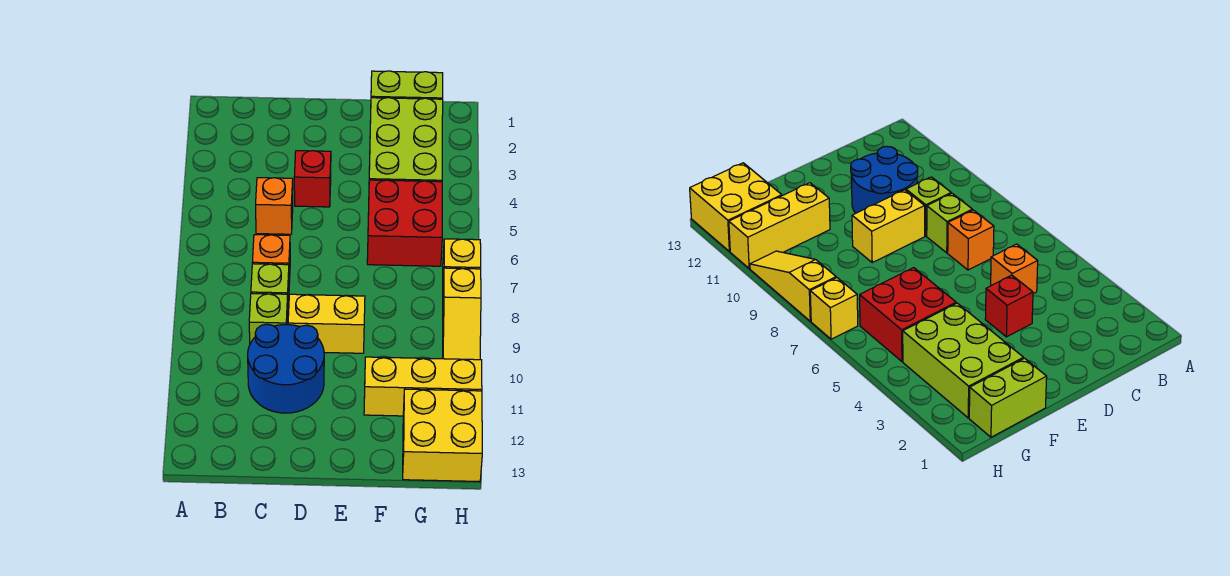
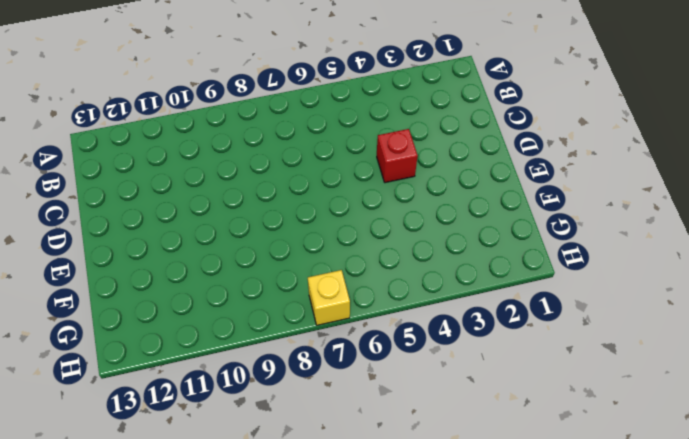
none -> orange brick C5 level 1
none -> orange brick C7 level 1
none -> lime brick C8 level 1

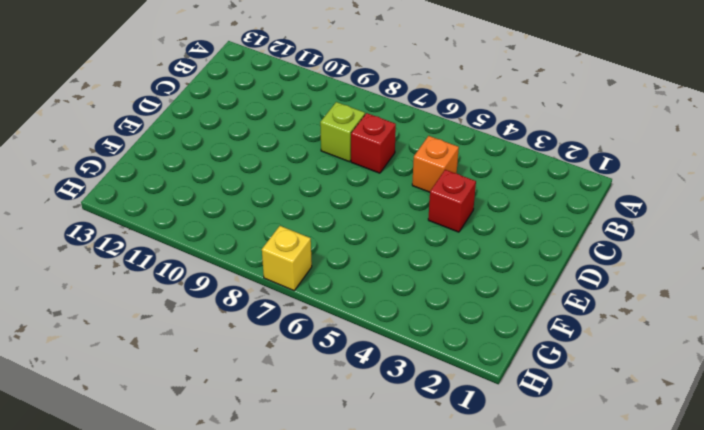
red brick C7 level 1 -> orange brick C7 level 1
none -> lime brick C9 level 1
none -> blue round brick C10:D11 level 1
none -> yellow brick D9:E9 level 1

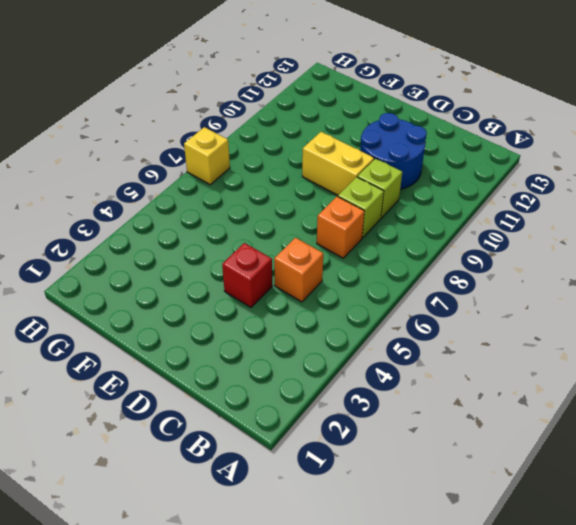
none -> lime brick F1:G1 level 1
none -> lime brick F2:G4 level 1
none -> red brick F5:G6 level 1

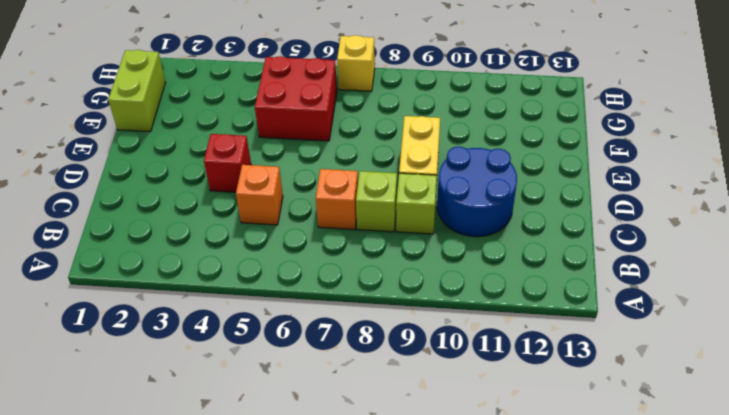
none -> lime brick F2:G4 level 1
none -> yellow brick F11:H11 level 1
none -> yellow brick G12:H13 level 1

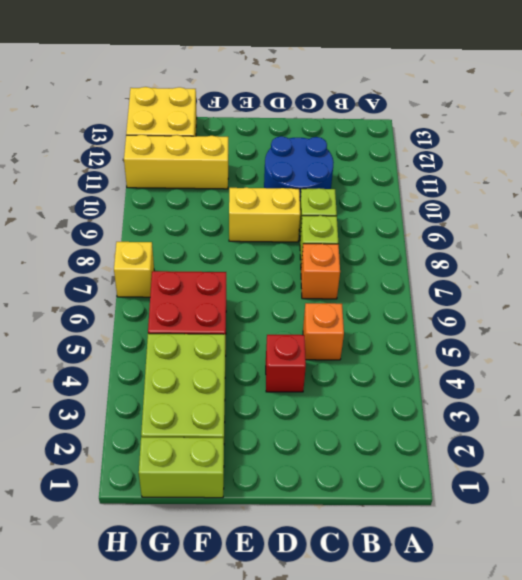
none -> yellow slope H8:H10 level 1 top 8

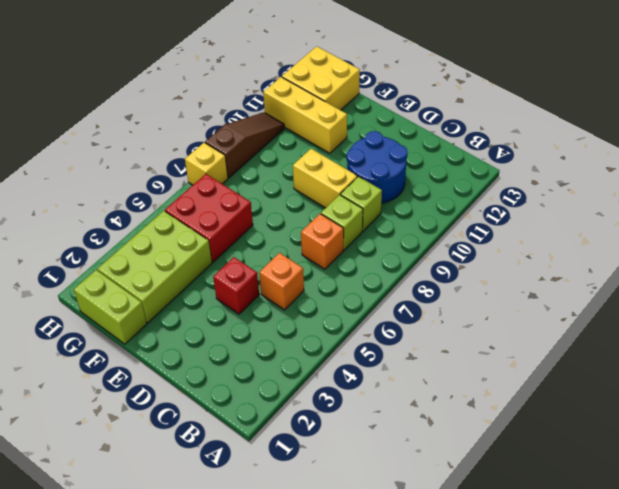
brown slope H8:H10 level 1 top 8 -> yellow slope H8:H10 level 1 top 8

